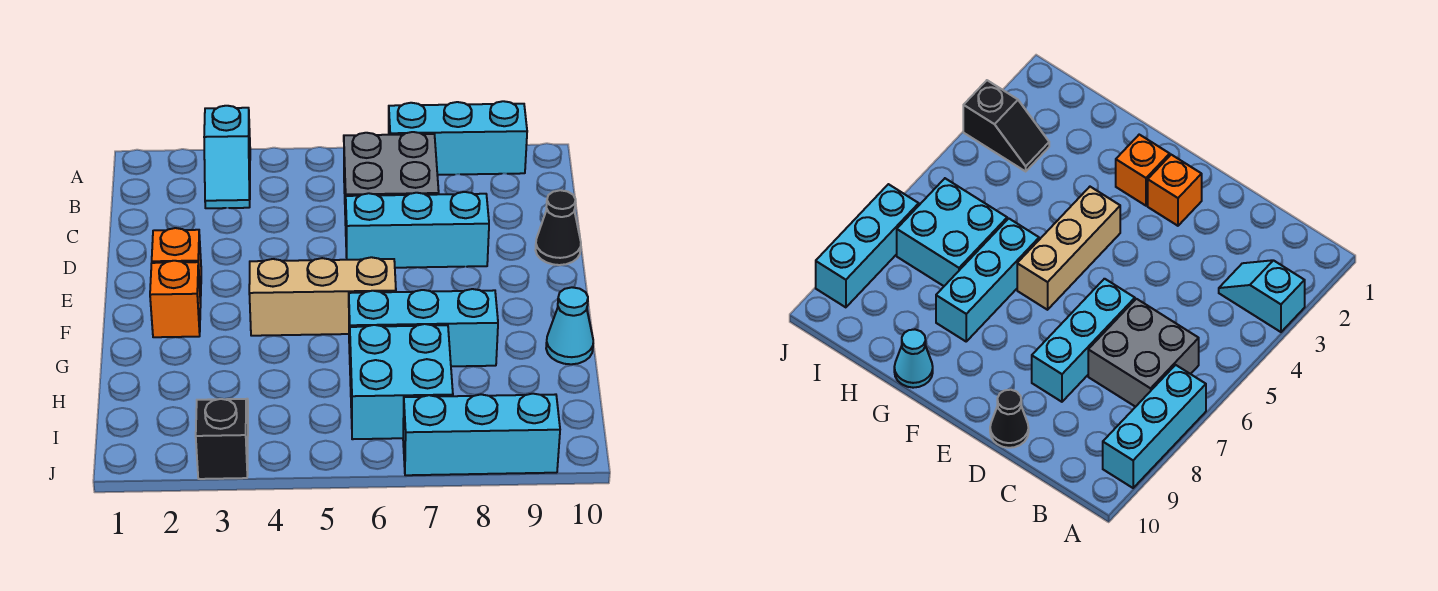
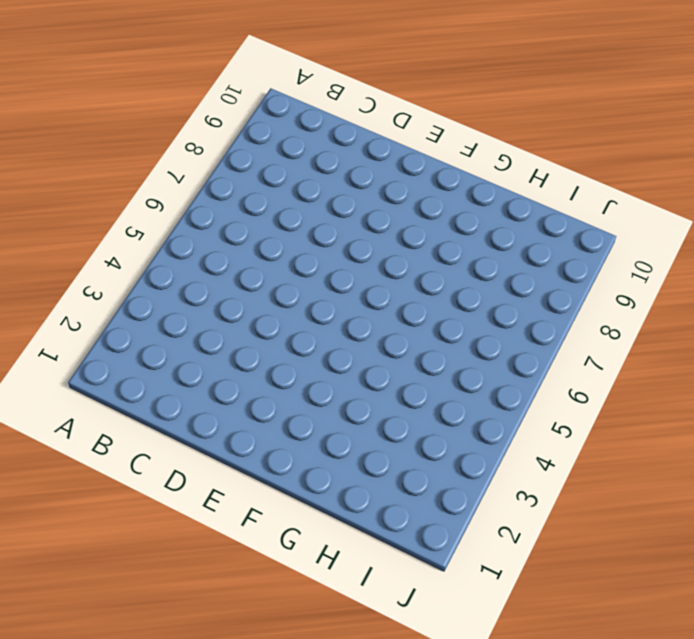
none -> cyan slope A3:B3 level 1 top A
none -> cyan brick A7:A9 level 1
none -> grey brick B6:C7 level 1

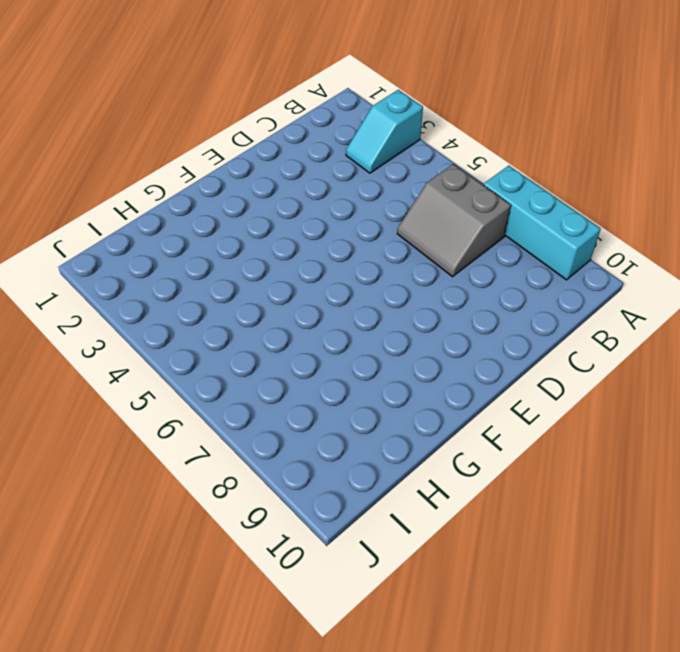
grey slope B6:C7 level 1 top B -> grey brick B6:C7 level 1
none -> cyan brick D6:D8 level 1
none -> black cone D10 level 1
none -> orange brick E2 level 1

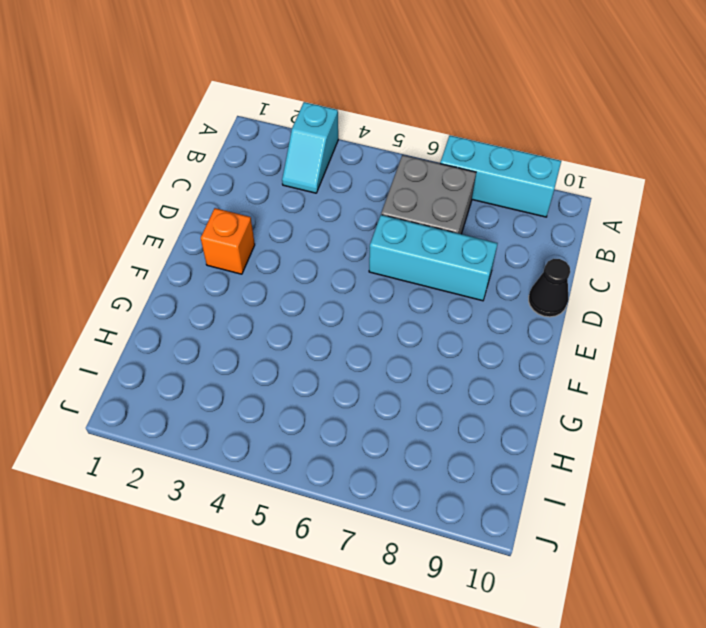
none -> orange brick F2 level 1
none -> tan brick F4:F6 level 1
none -> cyan brick G6:G8 level 1

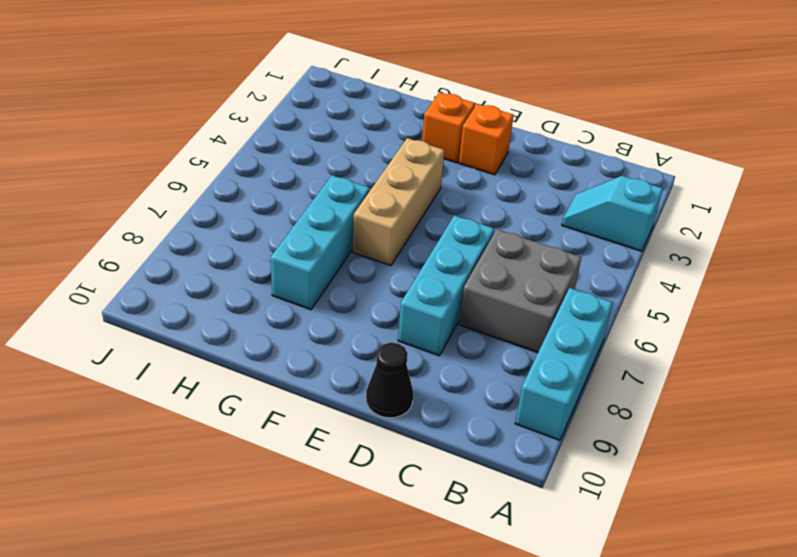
none -> cyan cone G10 level 1
none -> cyan brick H6:I7 level 1
none -> black slope I3:J3 level 1 top J

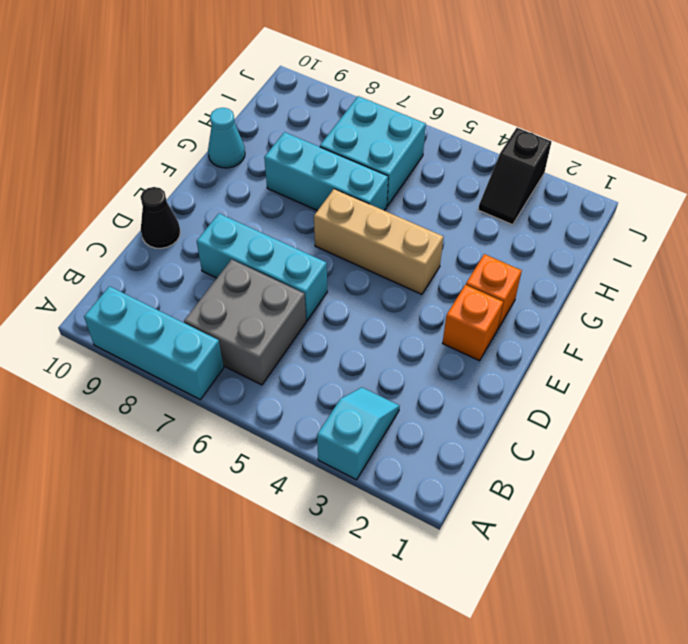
none -> cyan brick J7:J9 level 1

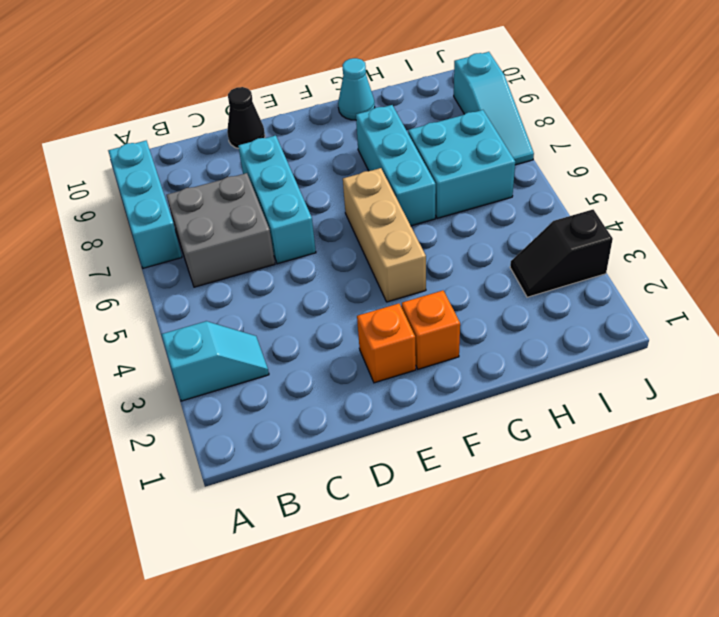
cyan slope J7:J9 level 1 top 9 -> cyan brick J7:J9 level 1

